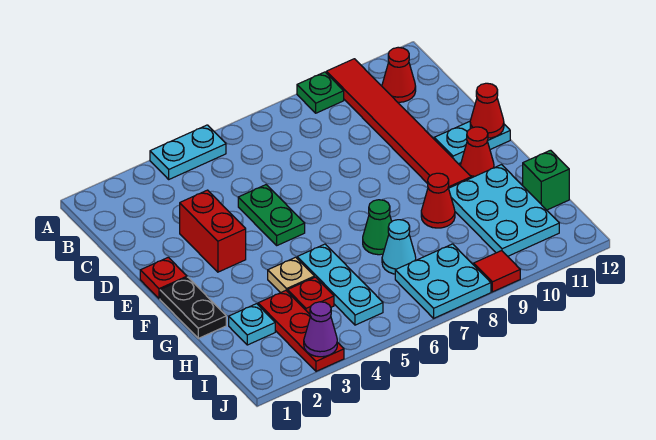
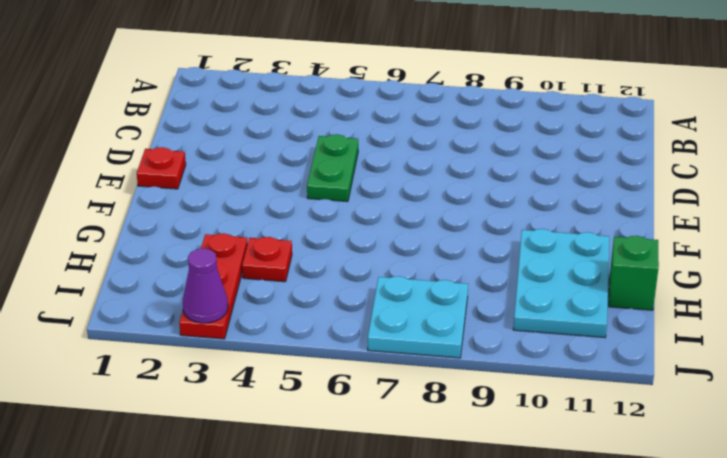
none -> cyan plate A4:A5 level 1
none -> green plate A9 level 1
none -> red tile A10:F10 level 1

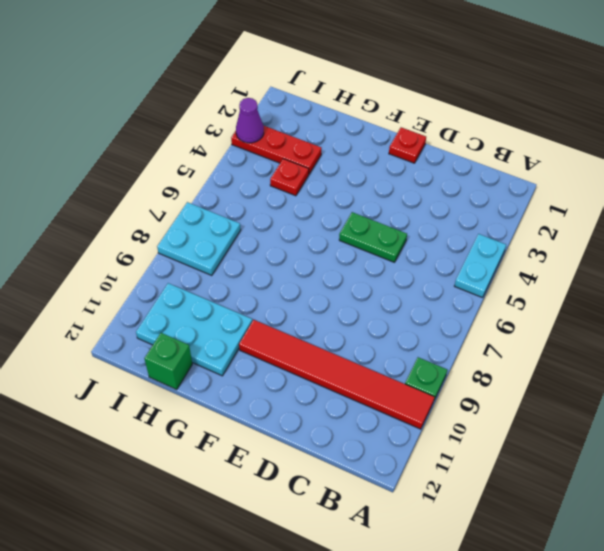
none -> red cone B11 level 1
none -> red brick D3:E3 level 1
none -> cyan plate E11:E12 level 1

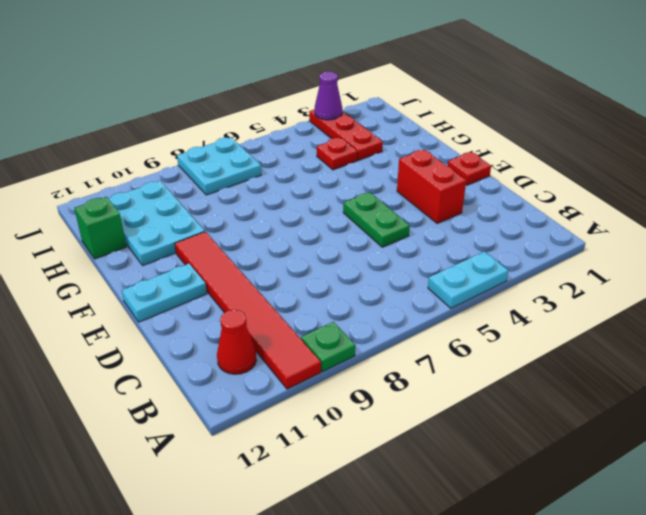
none -> black plate F1:G1 level 1
none -> red cone F11 level 1
none -> tan plate G4 level 1

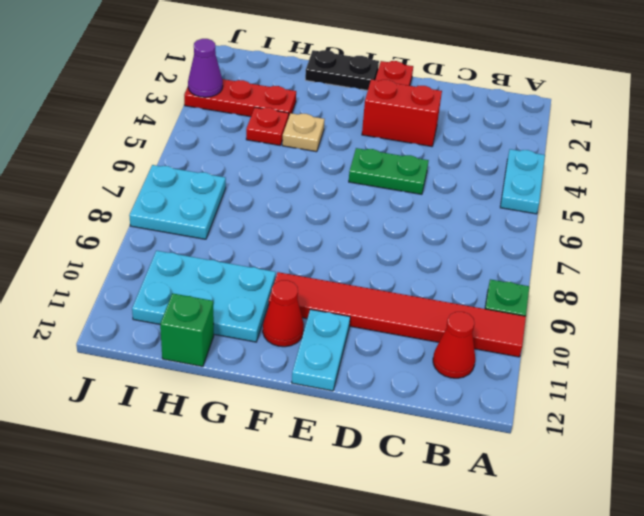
none -> cyan plate G5:I5 level 1
none -> green cone G7 level 1
none -> red cone G9 level 1

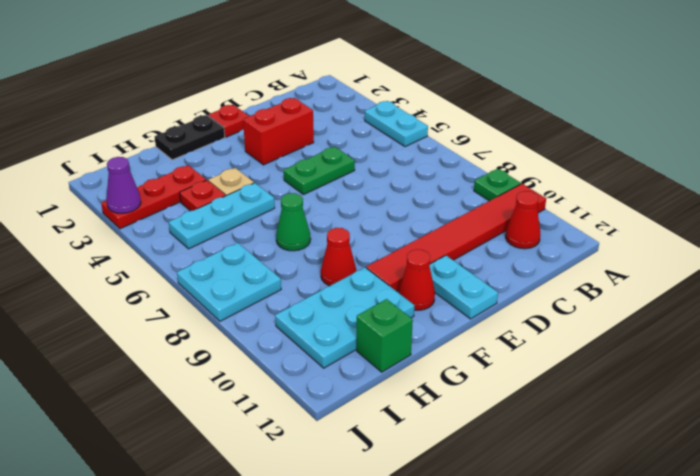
none -> cyan plate H2 level 1
none -> cyan cone H7 level 1
none -> red tile J9 level 1

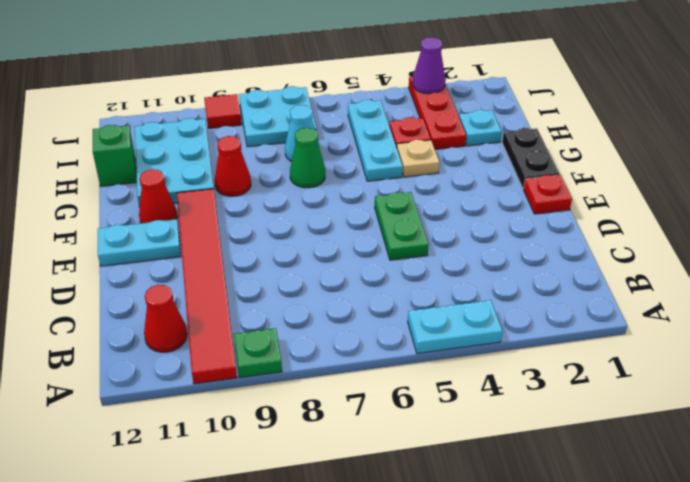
none -> red brick D3:E3 level 1
none -> red cone E12 level 2

